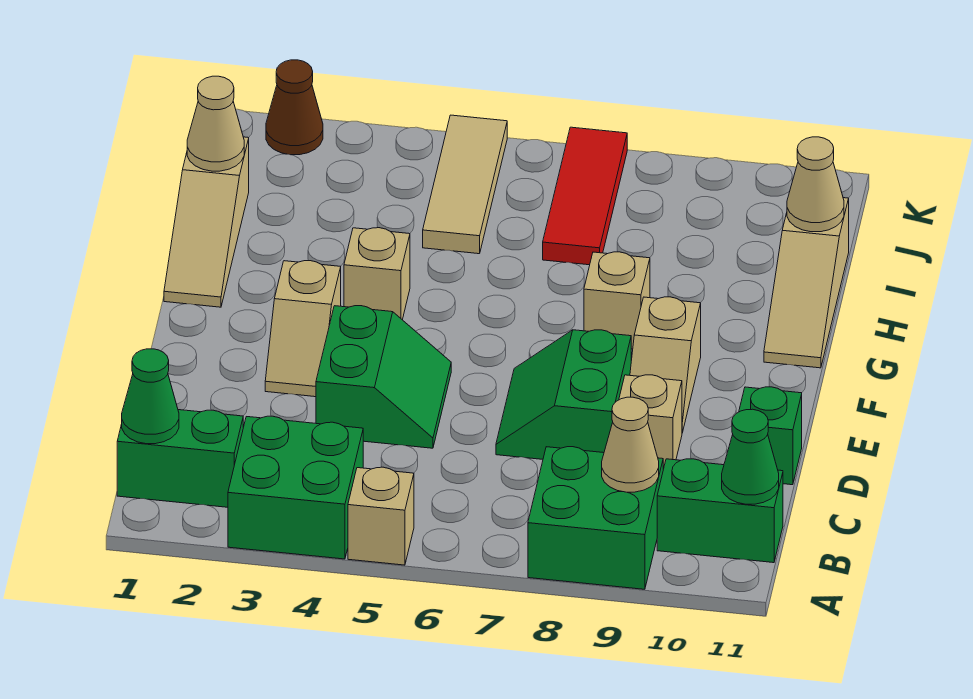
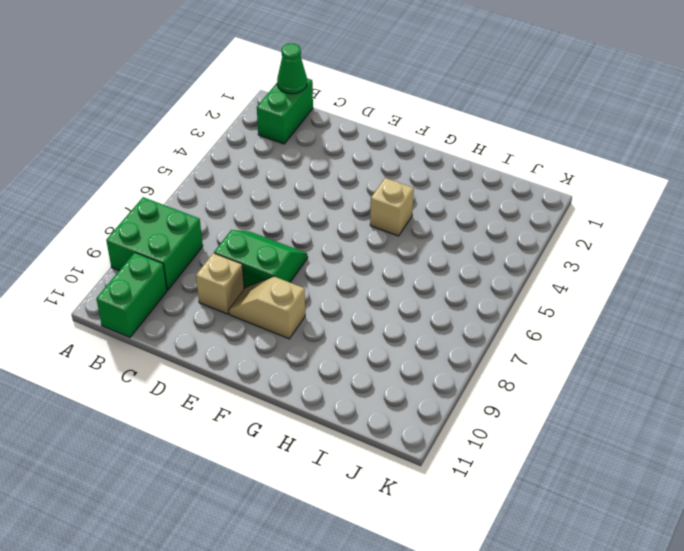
none -> green brick A3:B4 level 1
none -> tan brick A5 level 1
none -> green slope D4:E5 level 1 top 4

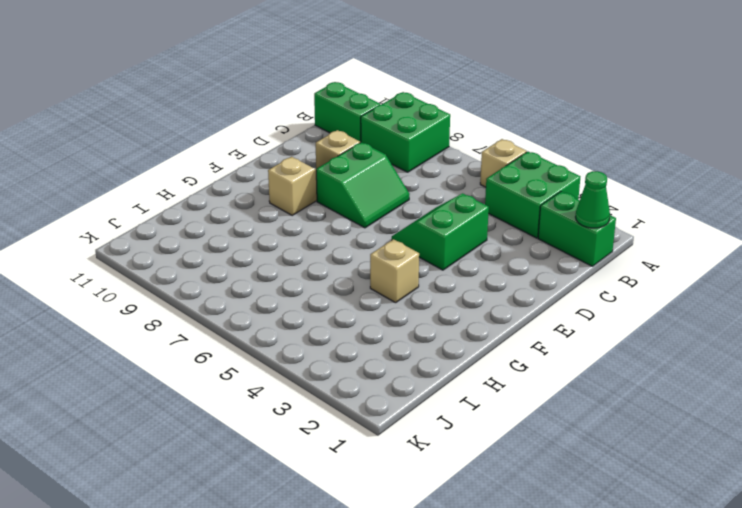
none -> green brick D11 level 1
none -> tan slope E3:F3 level 1 top F
none -> tan slope G1:I1 level 1 top I

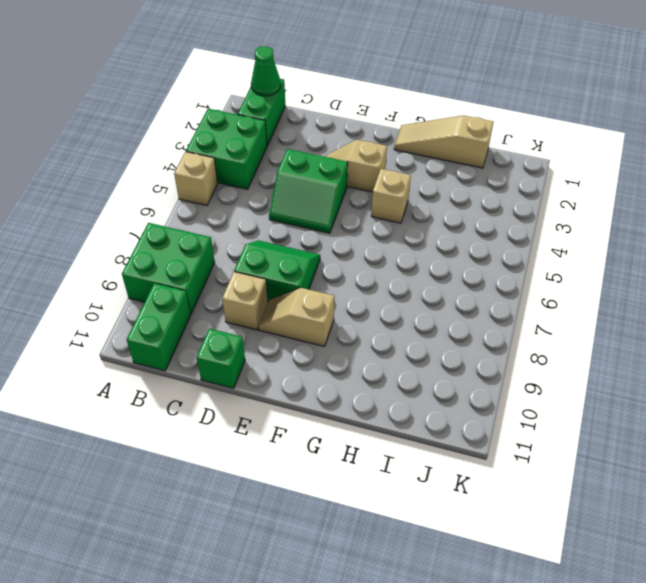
none -> tan brick G8 level 1
none -> tan slope G11:I11 level 1 top I
none -> tan tile I5:K5 level 1

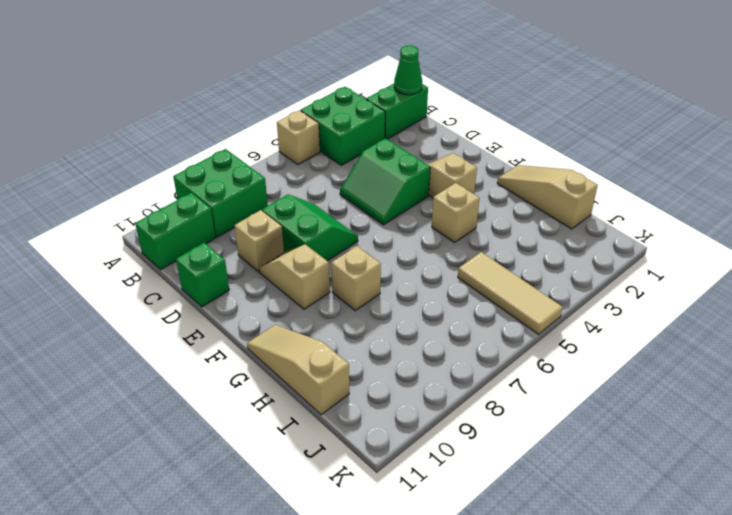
none -> red tile I7:K7 level 1
none -> brown cone K2 level 1
none -> tan cone B9 level 2

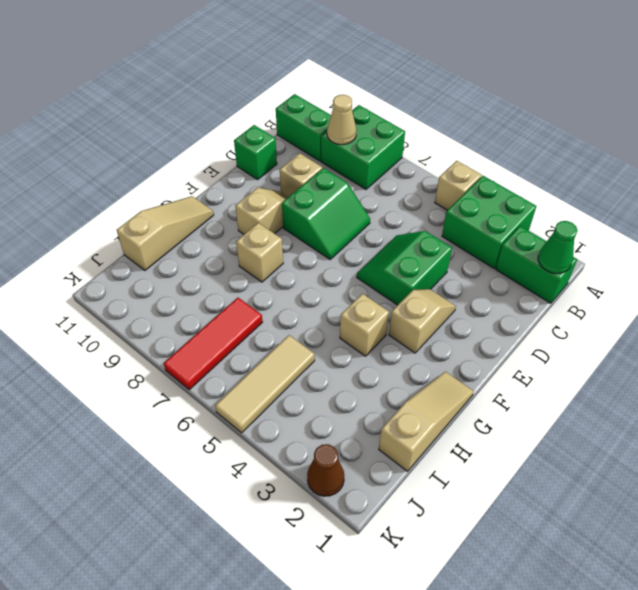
none -> green cone B11 level 2
none -> tan cone I1 level 2
none -> tan cone I11 level 2

